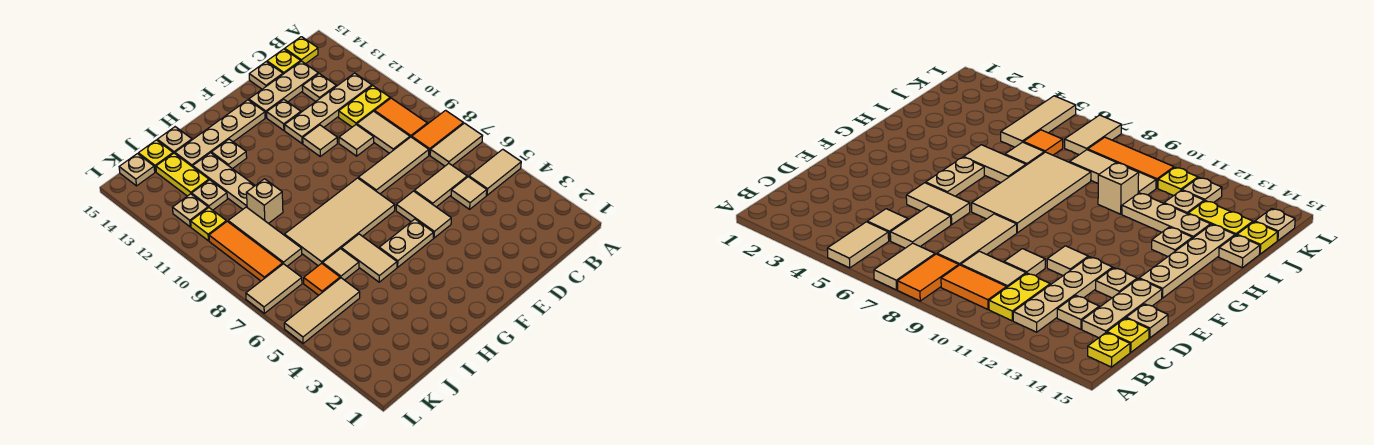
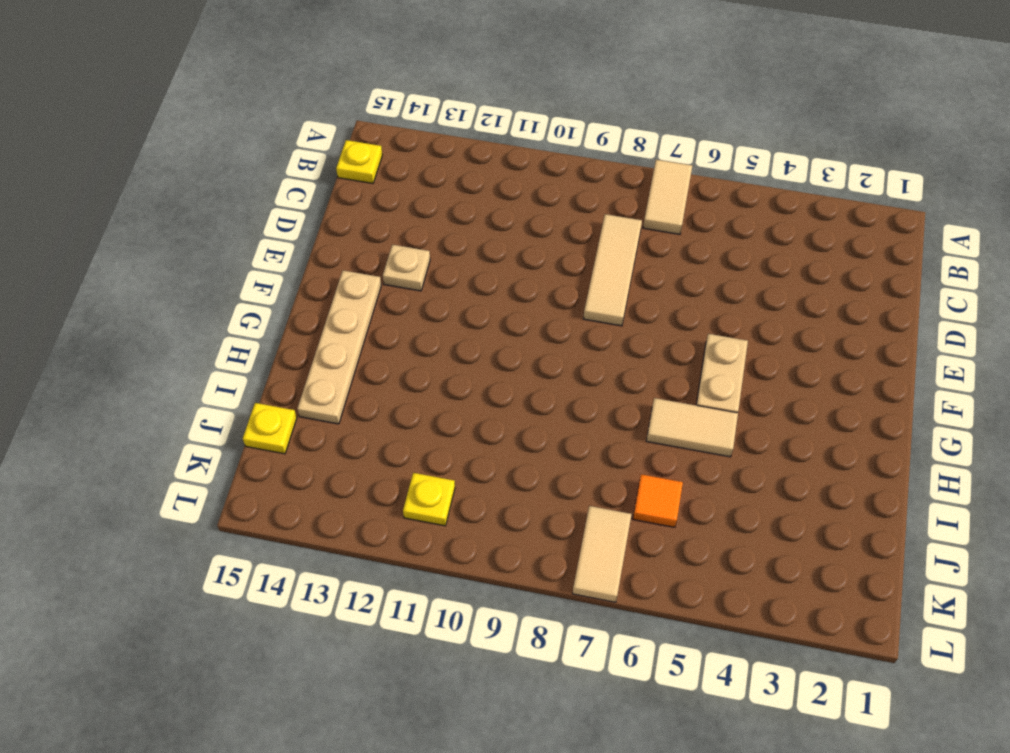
none -> tan tile A5:B5 level 1
none -> orange tile A8:B8 level 1
none -> orange tile B9:B10 level 1
none -> yellow plate B11:C11 level 1

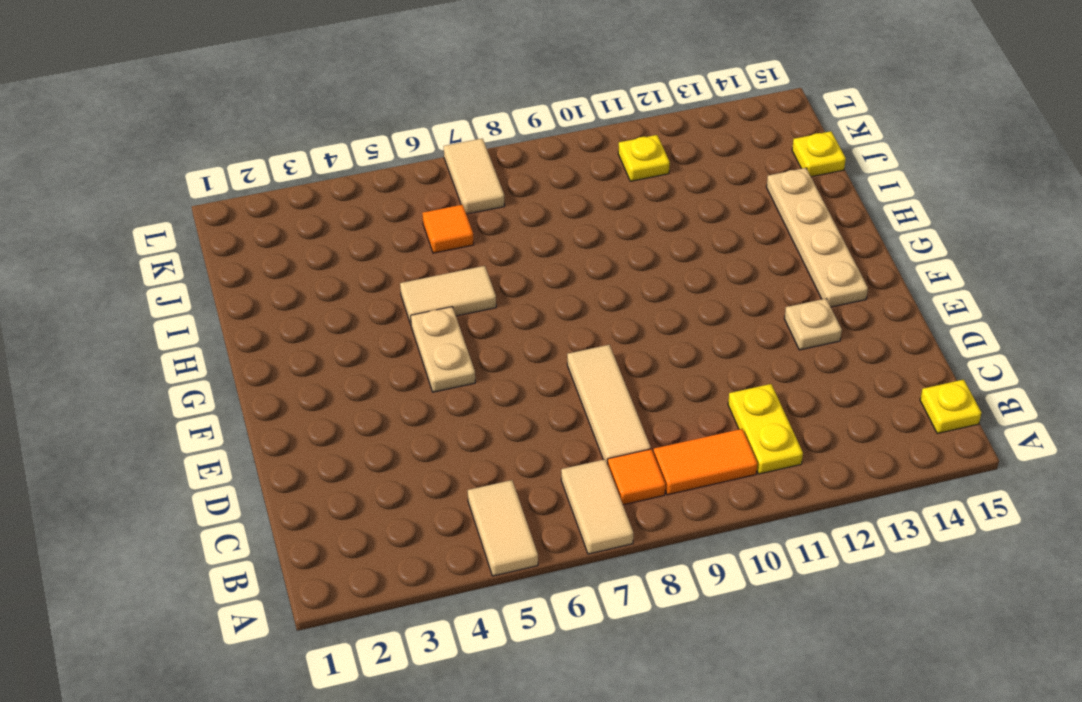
orange tile B8 level 1 -> orange tile A8:B8 level 1
none -> tan plate B12:E12 level 1
none -> tan tile C5 level 1
none -> tan tile C6:D6 level 1
none -> tan tile C9:C10 level 1

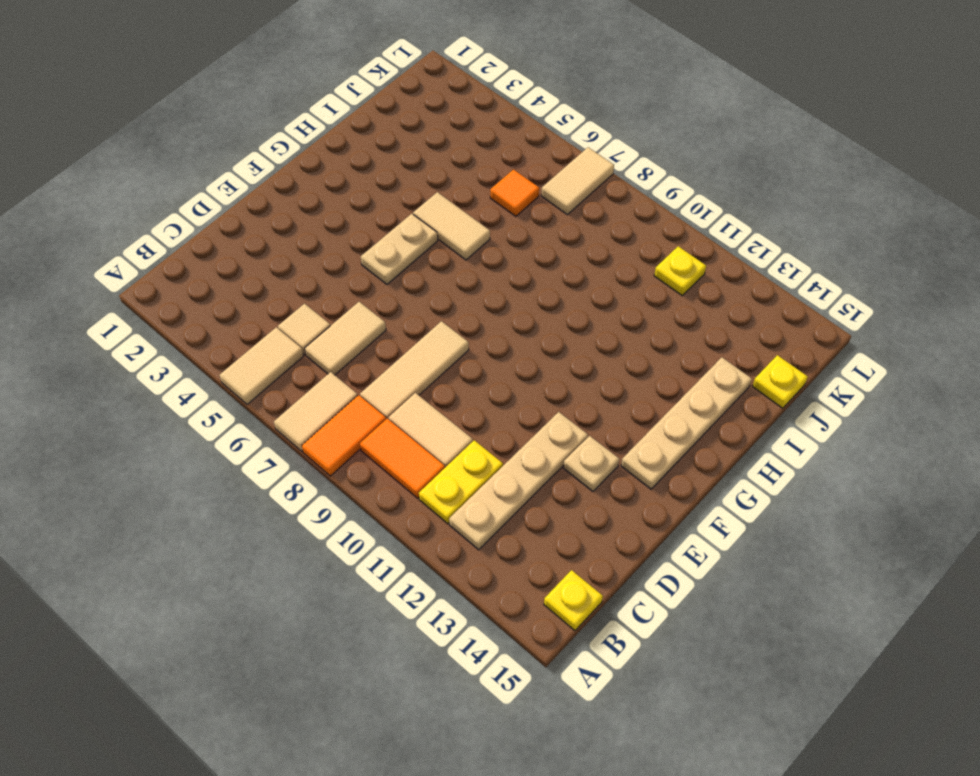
none -> tan plate C13 level 1
none -> tan plate C14:E14 level 1
none -> yellow plate C15 level 1
none -> tan tile D10 level 1

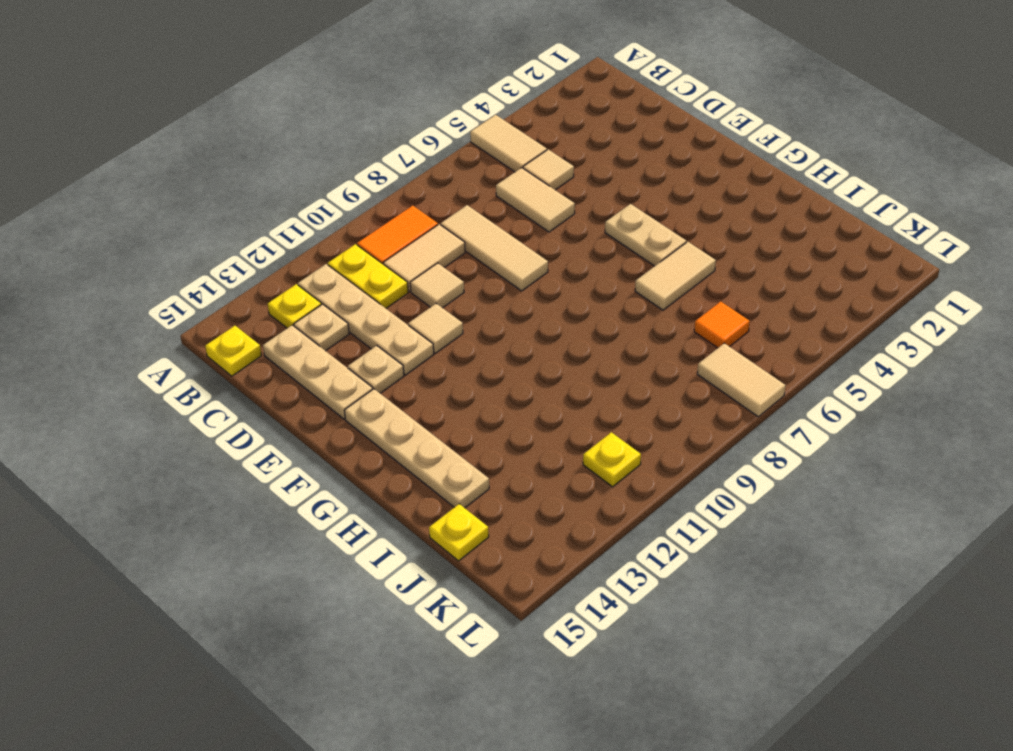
yellow plate B13 level 1 -> yellow plate C15 level 1
none -> tan tile A7:B7 level 1
none -> orange tile A8:B8 level 1
none -> tan plate D15 level 1
none -> tan tile E5:E6 level 1

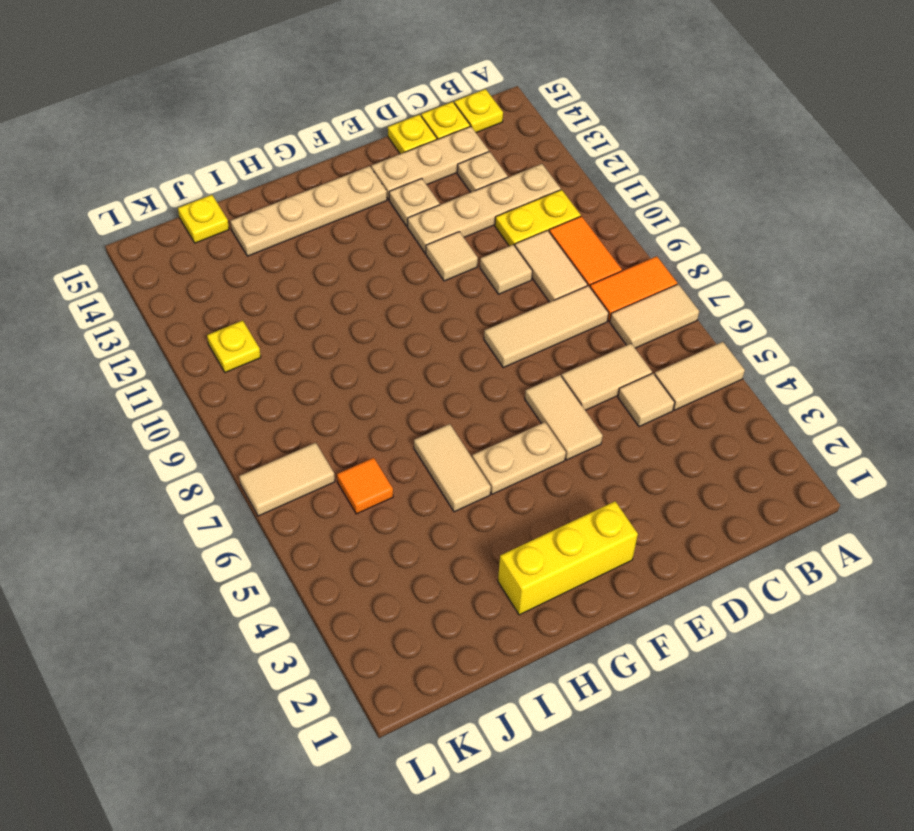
yellow plate D15 level 1 -> tan plate D15 level 1
yellow brick F2:H2 level 1 -> none
none -> tan tile F7:I8 level 1
none -> tan plate H13 level 1
none -> tan tile I6 level 1
none -> tan brick I10 level 1

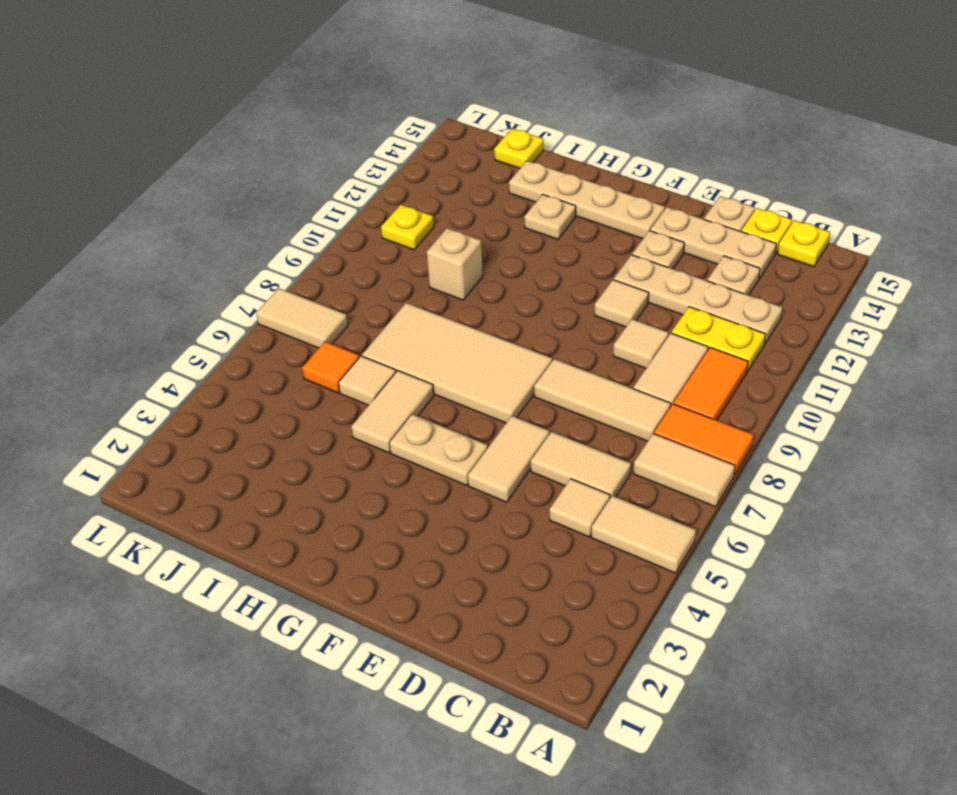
none -> tan plate I11:I13 level 1
none -> tan plate I15 level 1
none -> tan tile J5:L5 level 1
none -> tan tile J8:J10 level 1

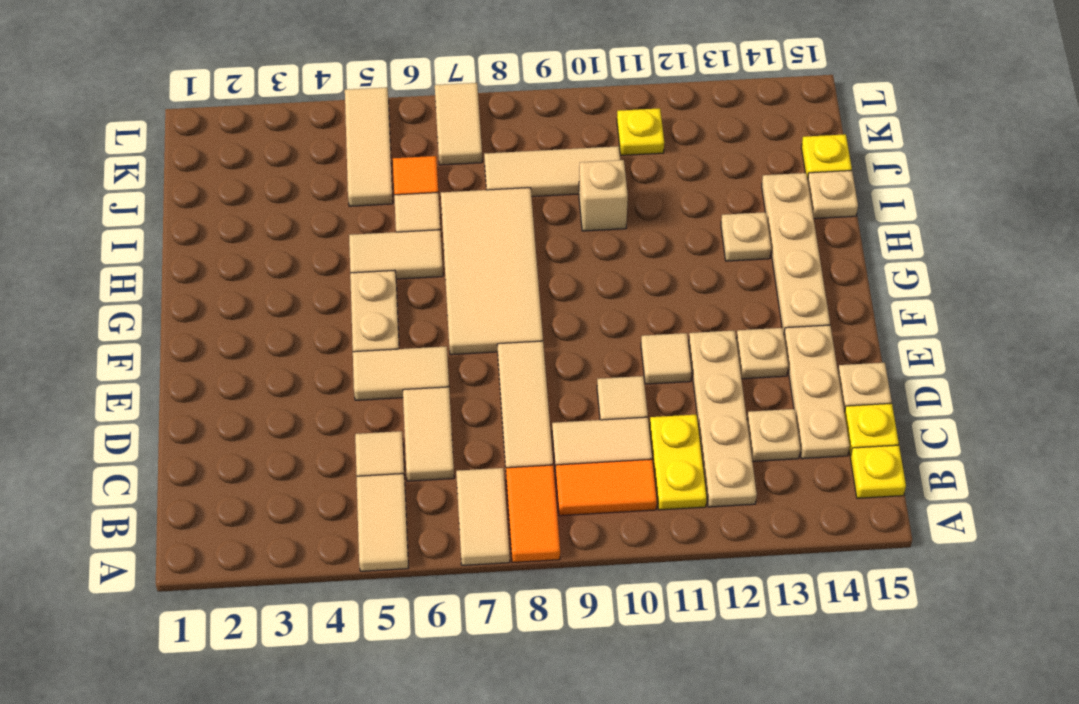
none -> tan plate I11:I13 level 1
none -> tan plate J12 level 1
none -> yellow plate J13:J14 level 1
none -> orange tile K8:K10 level 1

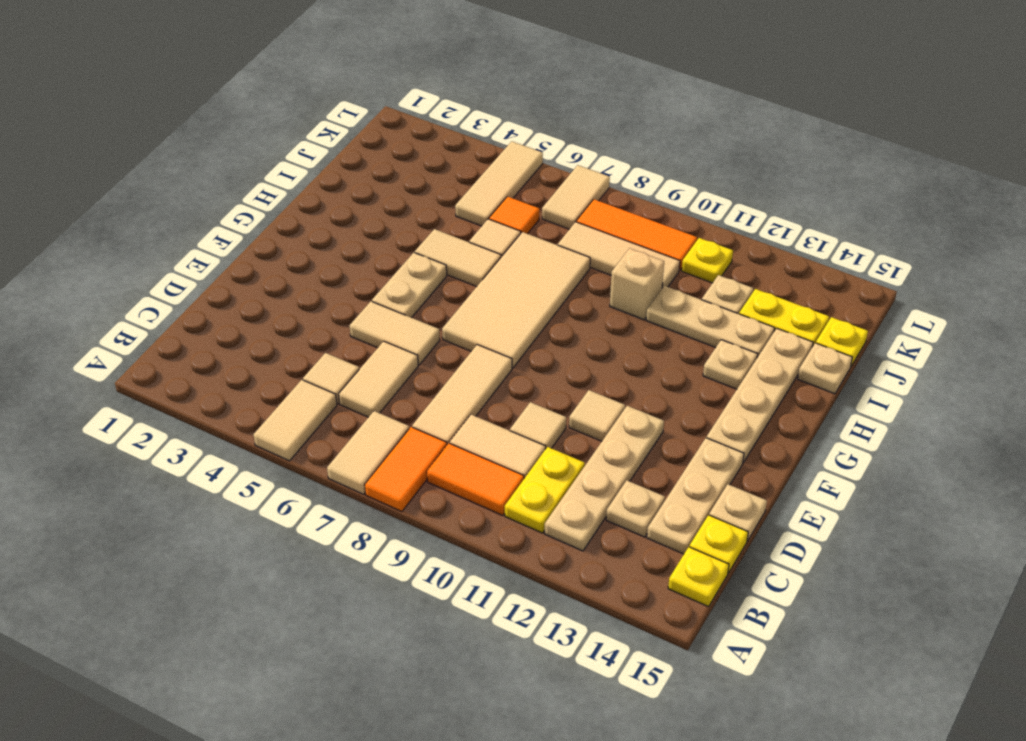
none -> tan plate E13 level 1
none -> tan plate K12 level 1
none -> tan plate K15 level 1

